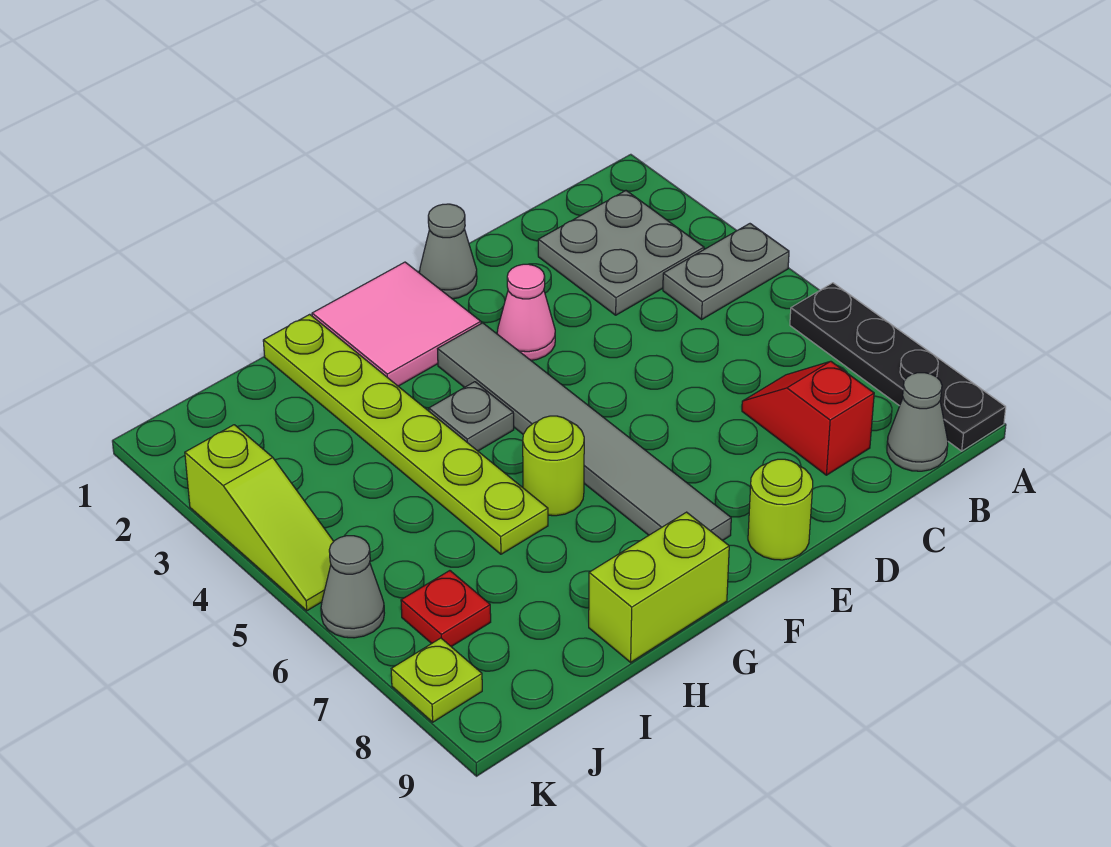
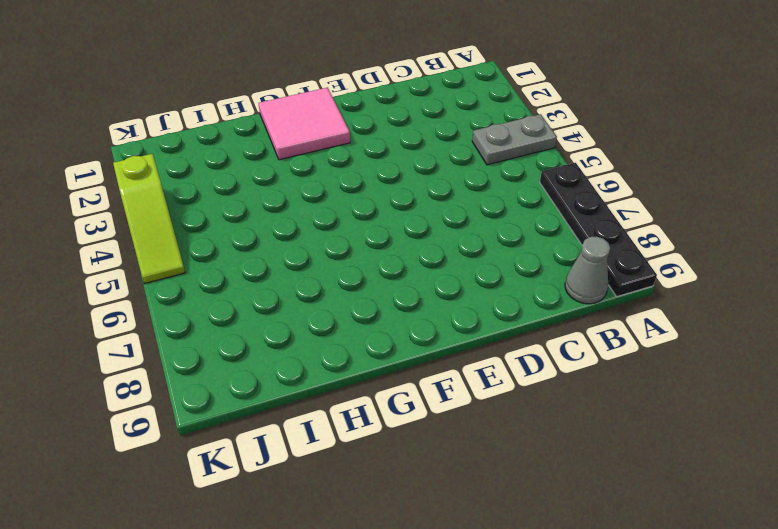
none -> grey plate B2:C3 level 1
none -> red slope C7:C8 level 1 top 8
none -> grey cone E1 level 1

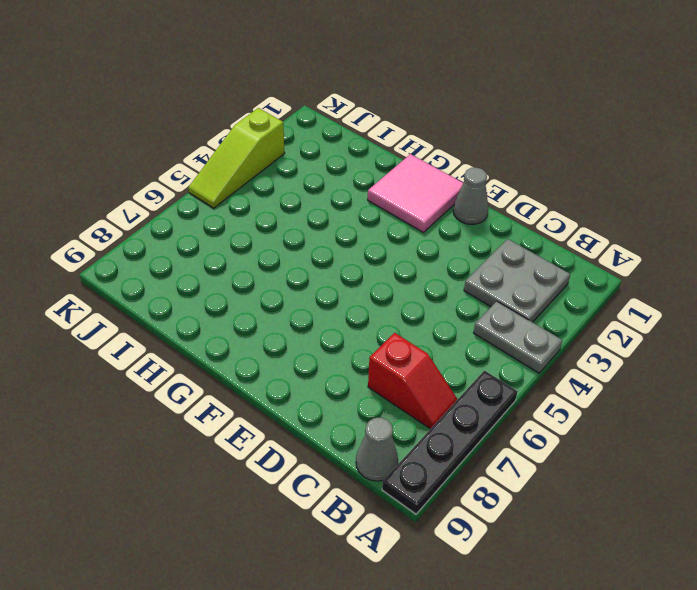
red slope B7:C7 level 1 top C -> red slope C7:C8 level 1 top 8
none -> pink cone E3 level 1
none -> lime round brick E9 level 1
none -> grey tile F3:F8 level 1

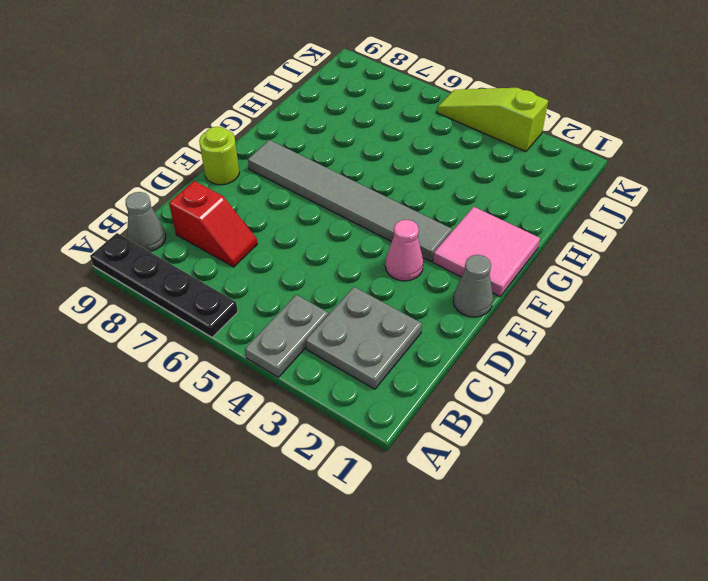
none -> grey plate G4 level 1
none -> lime round brick G6 level 1
none -> lime brick G9:H9 level 1

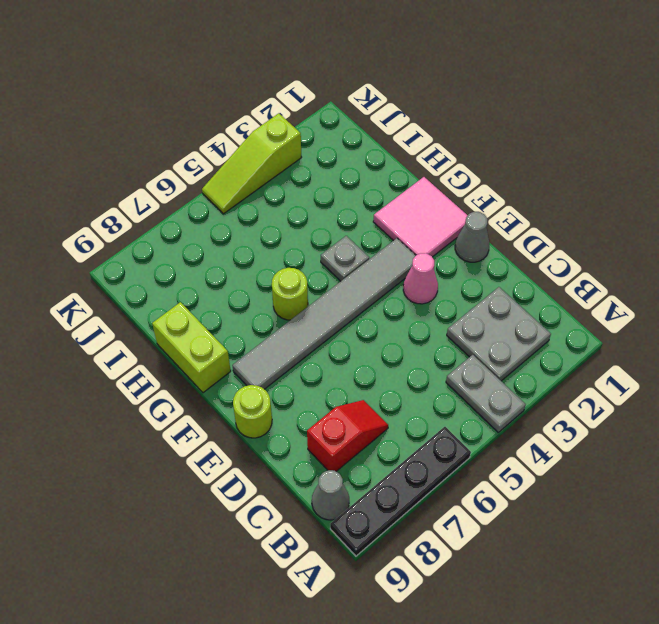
none -> lime plate H1:H6 level 1
none -> red plate J7 level 1
none -> grey cone K6 level 1

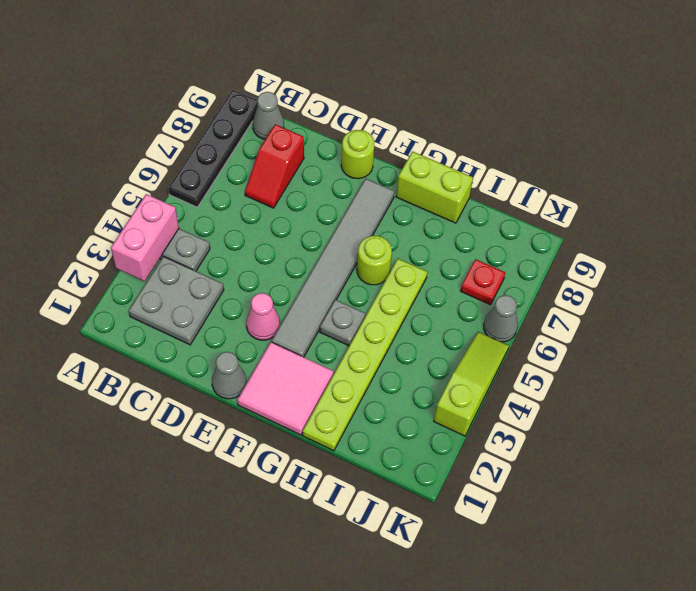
pink brick A3:A4 level 2 -> none
none -> lime plate K8 level 1

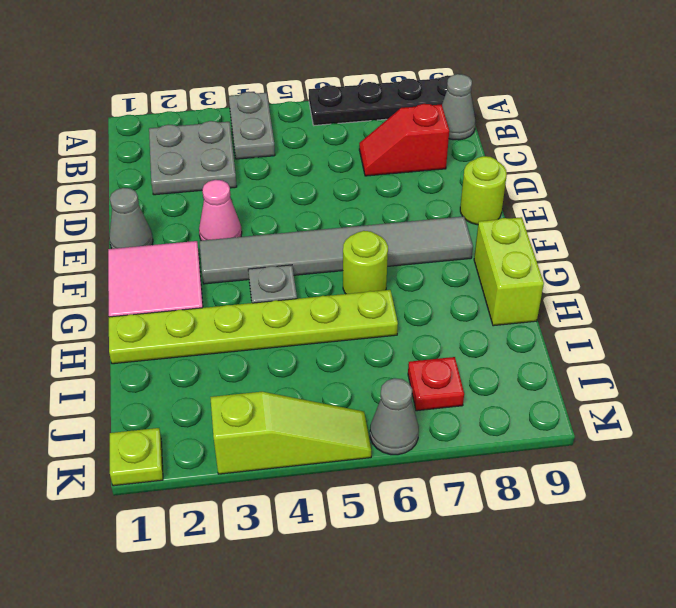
lime plate K1 level 1 -> lime plate K8 level 1

